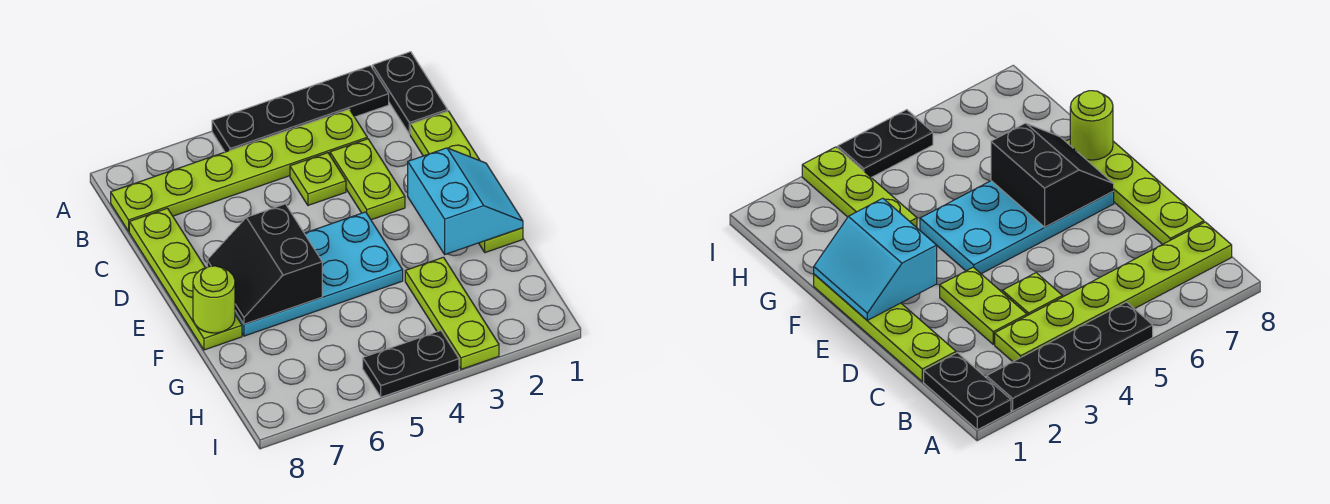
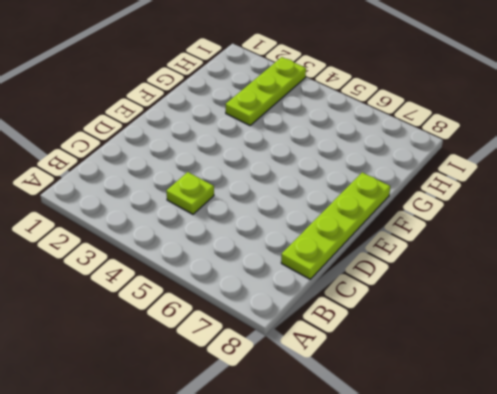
none -> black plate A1:B1 level 1
none -> black plate A2:A5 level 1
none -> lime plate B3:B8 level 1

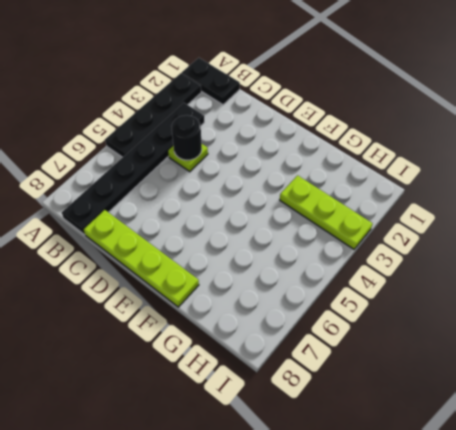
black plate B3:B8 level 1 -> lime plate B3:B8 level 1
black round brick C4 level 2 -> none
none -> lime plate C1:F1 level 1
none -> lime plate C3:D3 level 1
none -> cyan plate E4:F7 level 1

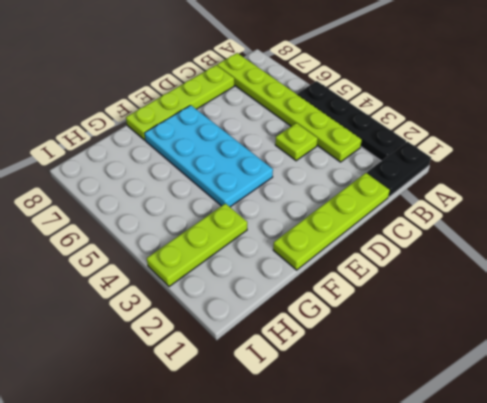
none -> lime plate C3:D3 level 1
none -> black plate I4:I5 level 1
none -> cyan slope E1:F2 level 2 top 2

